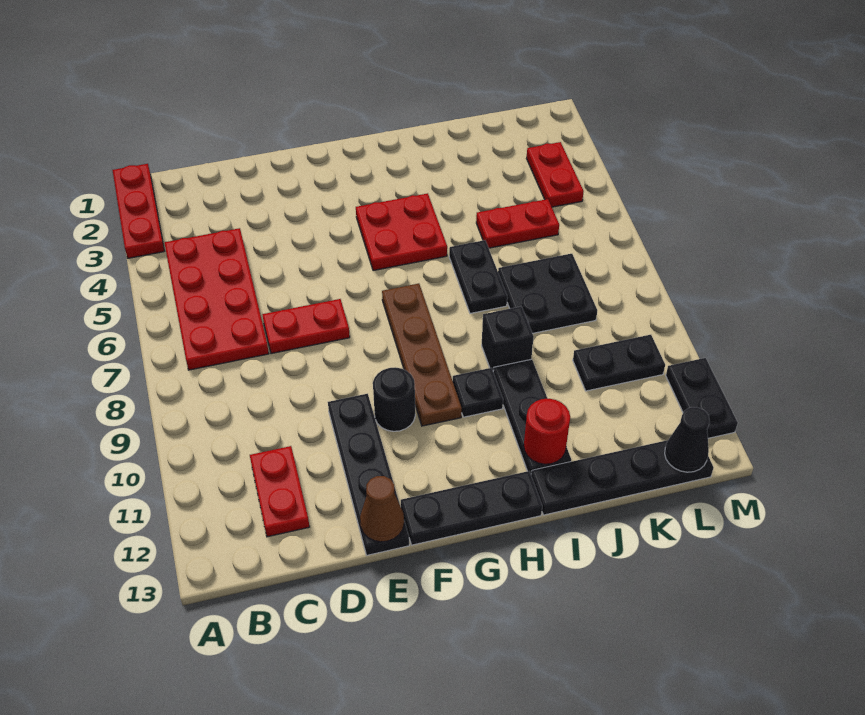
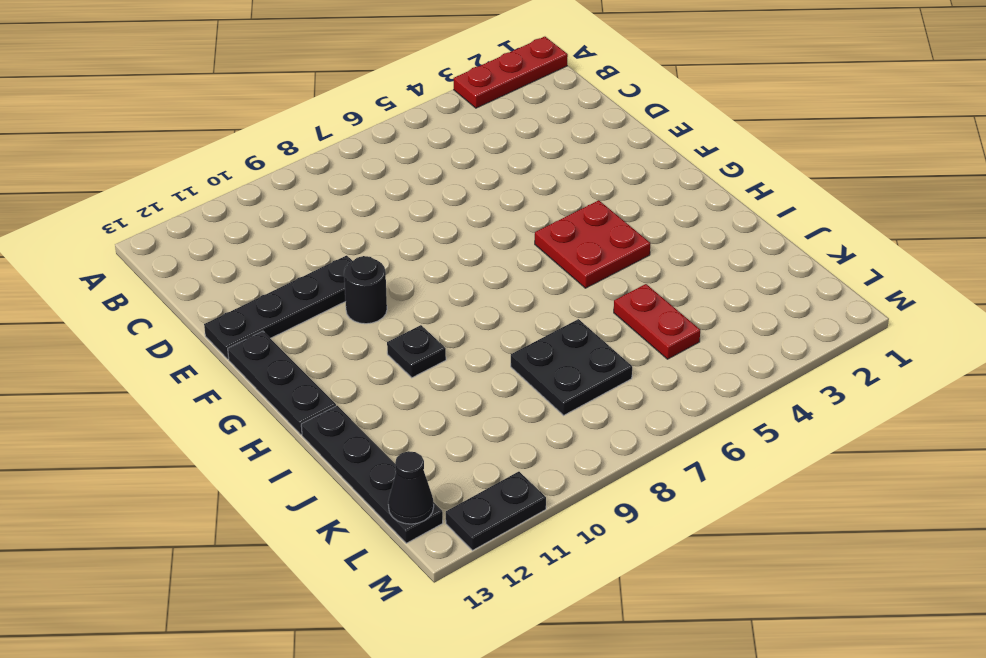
none -> red plate B4:C7 level 1
none -> red plate C11:C12 level 1
none -> red plate D7:E7 level 1

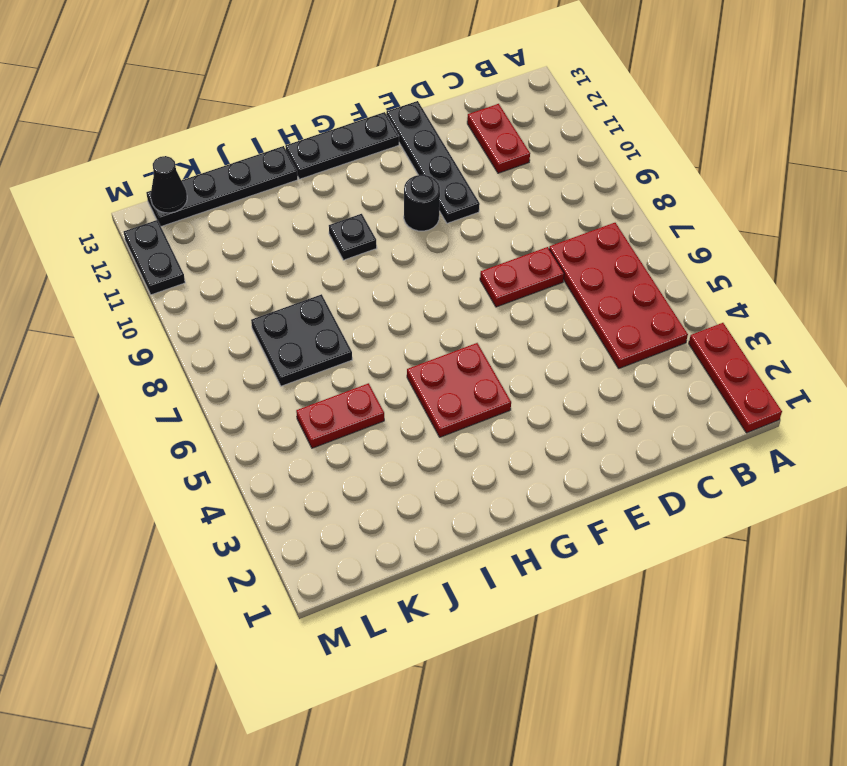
none -> brown plate G7:G10 level 1
none -> black plate I6:I7 level 1
none -> black brick I9 level 1

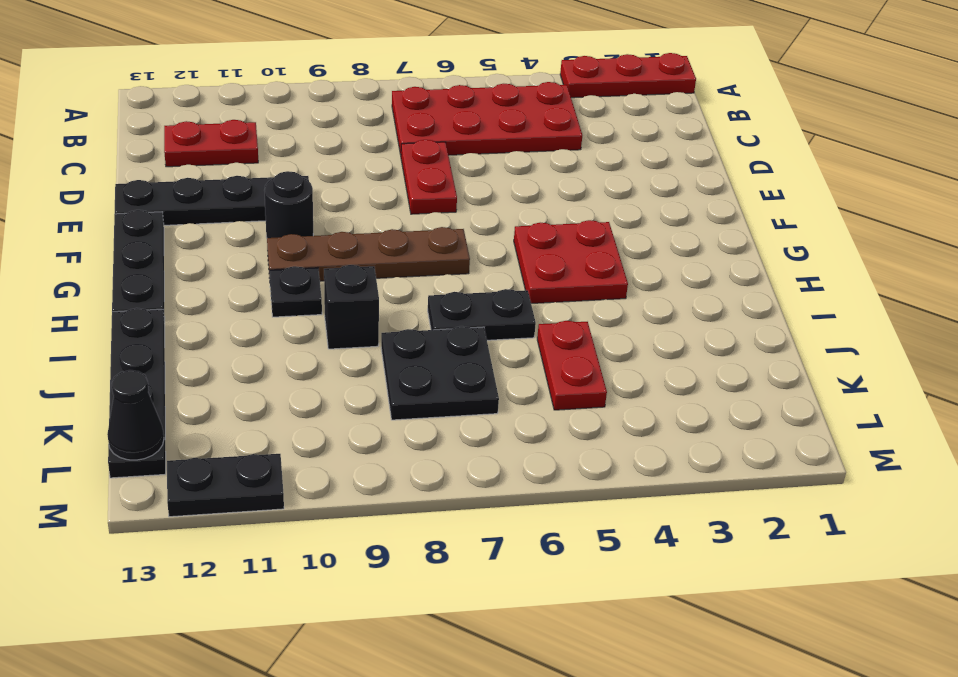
none -> black plate I10:I12 level 1
none -> black plate K10:L10 level 1
none -> red plate L3:L4 level 1

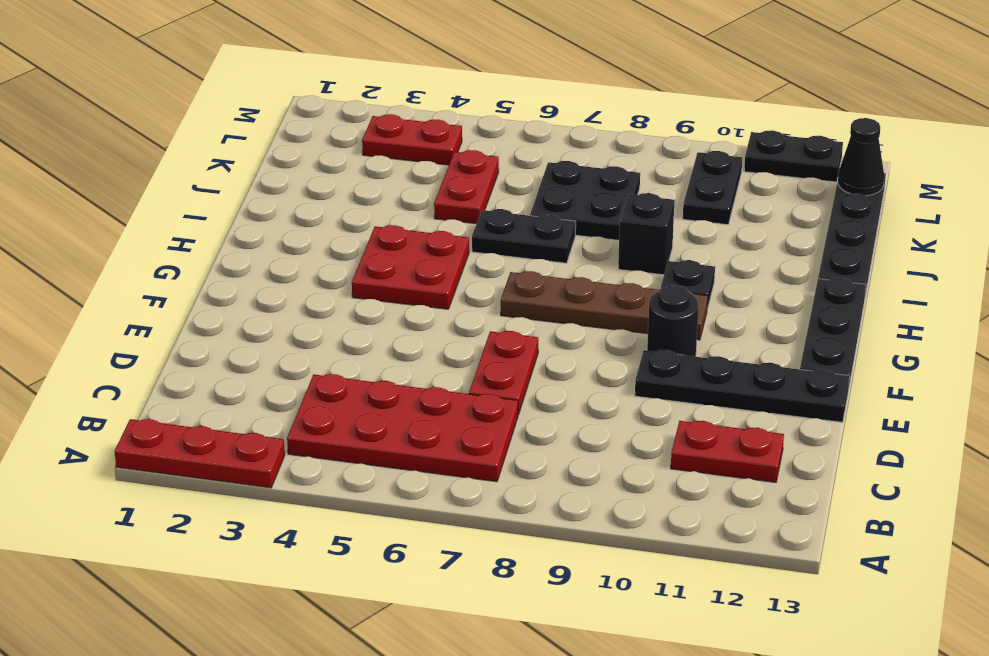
none -> black plate I10:I12 level 1
none -> brown cone E13 level 2
none -> red round brick I12 level 2

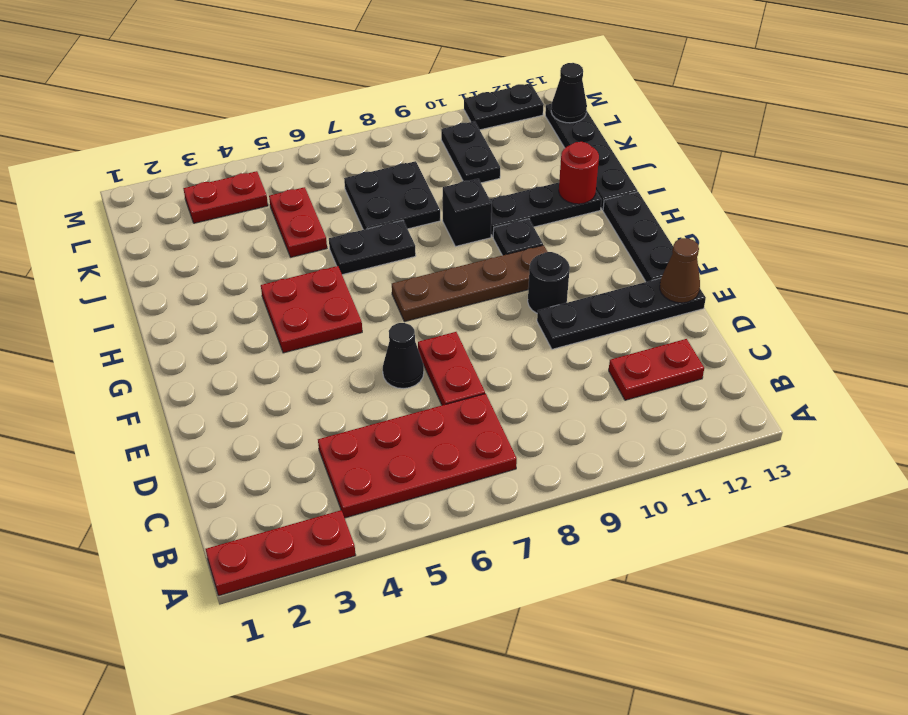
black cone E6 level 1 -> none

